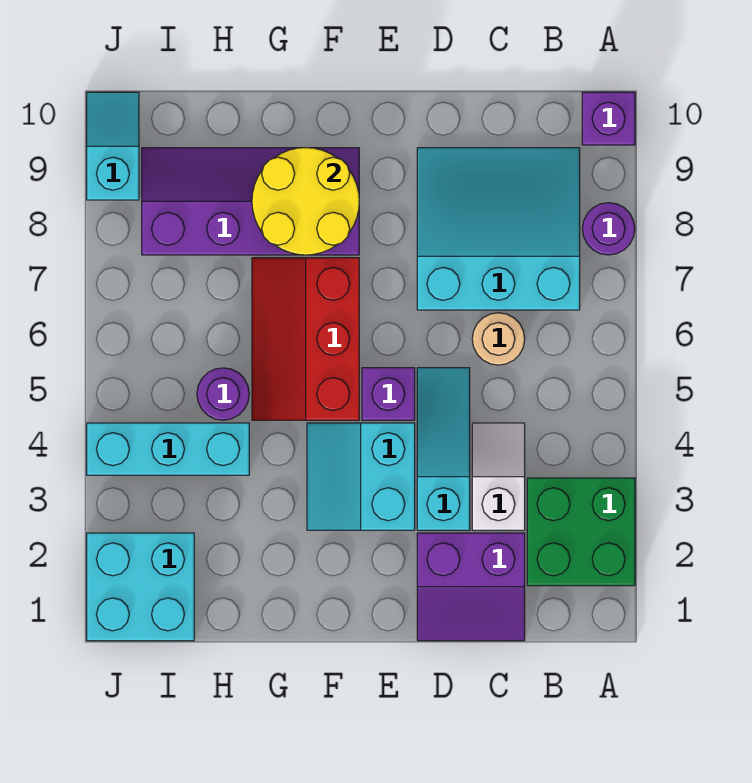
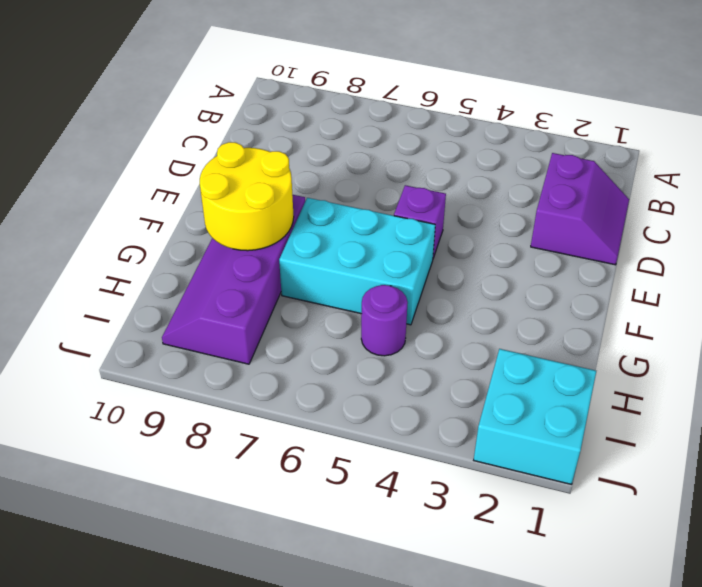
cyan brick F5:G7 level 1 -> red slope F5:G7 level 1 top F
none -> green brick A2:B3 level 1
none -> purple round brick A8 level 1
none -> purple brick A10 level 1

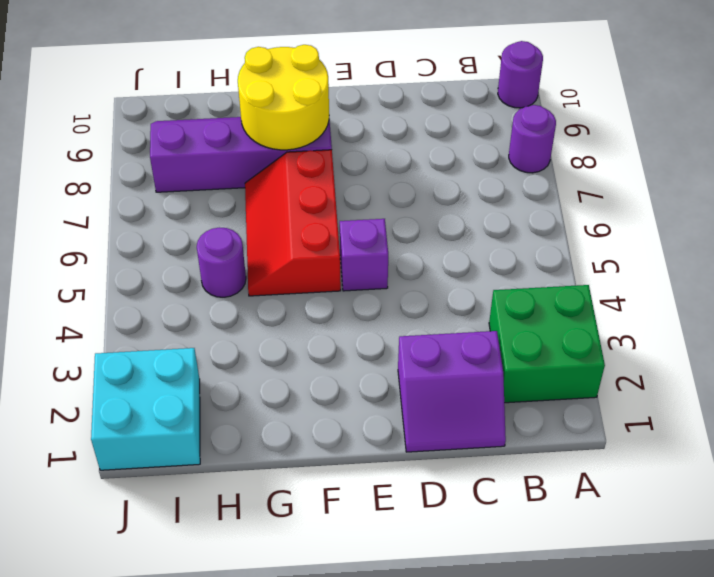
purple round brick A10 level 1 -> purple brick A10 level 1
none -> cyan slope B7:D9 level 1 top 7
none -> white slope C3:C4 level 1 top 3
none -> tan round brick C6 level 1

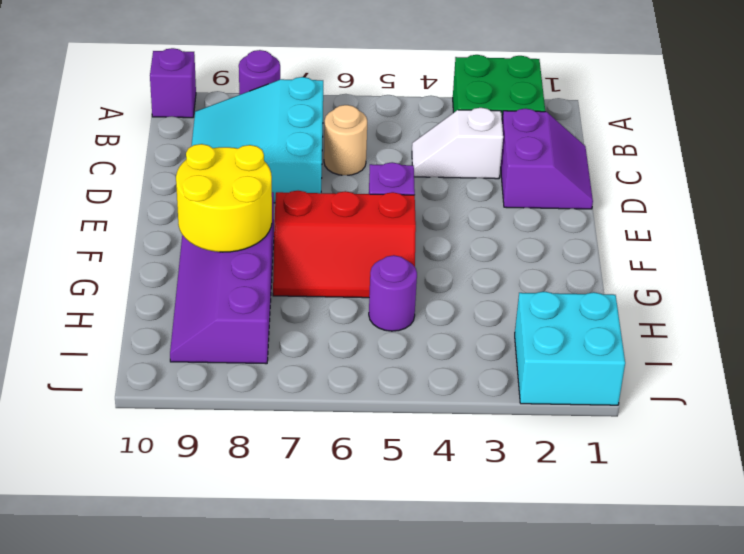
none -> cyan slope D3:D5 level 1 top 3
none -> cyan slope E3:F4 level 1 top E
none -> cyan brick H4:J4 level 1

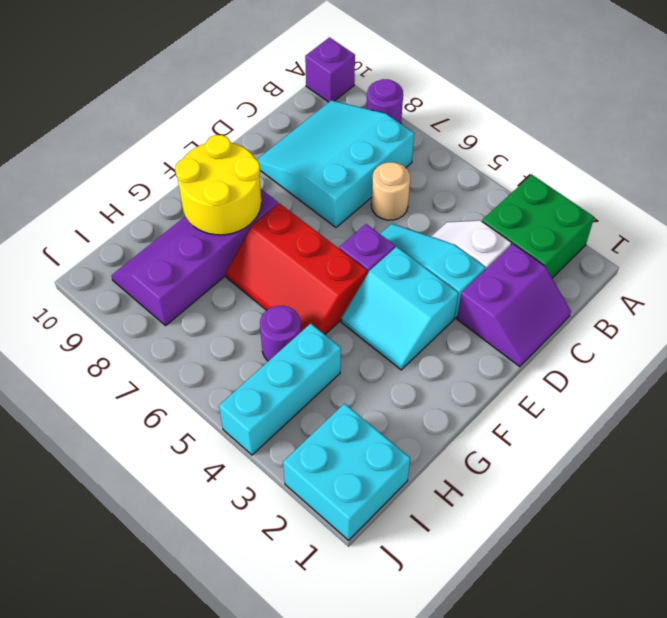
none -> cyan slope J9:J10 level 1 top 9

